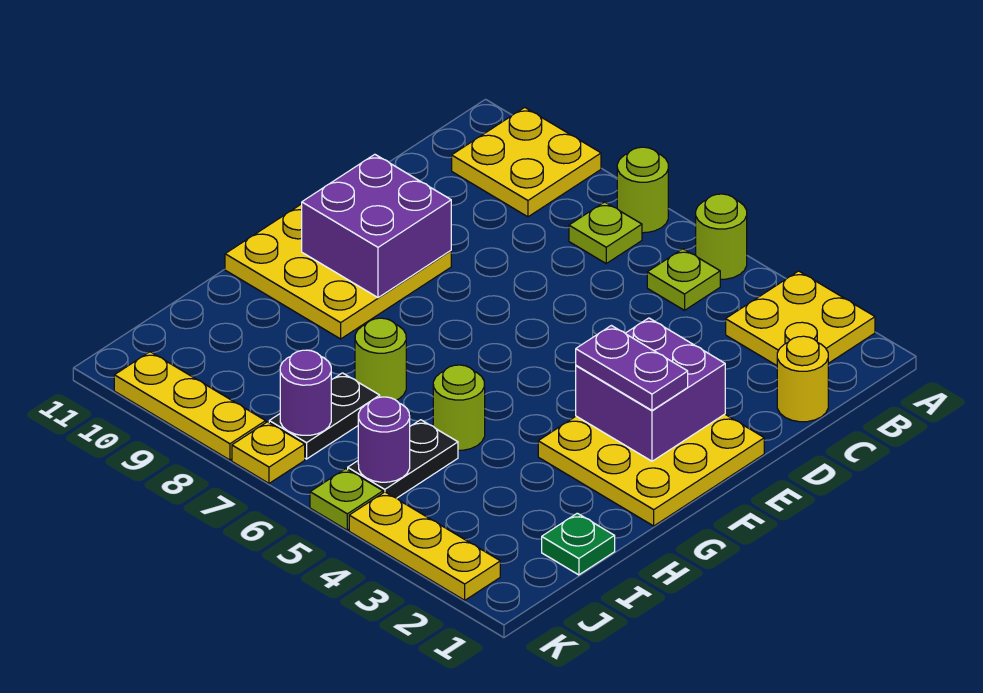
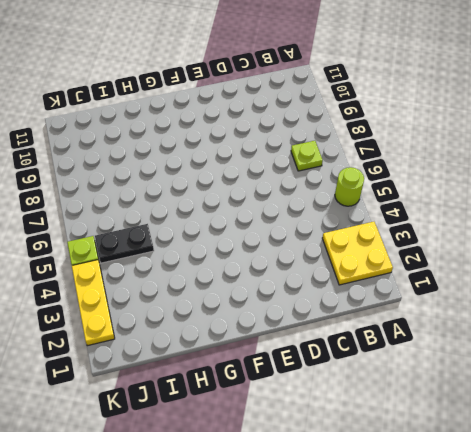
none -> lime round brick A7 level 1
none -> yellow plate A9:B10 level 1
none -> lime plate B5 level 1

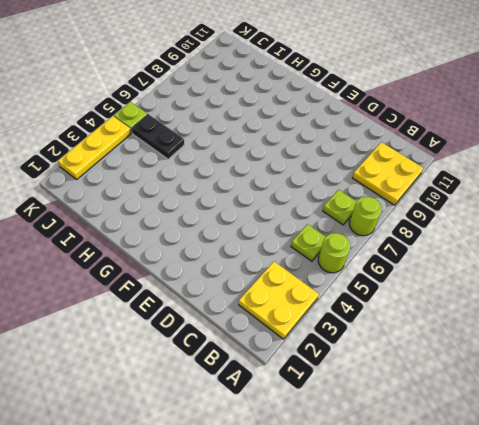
none -> yellow round brick C1 level 1
none -> yellow plate E1:G3 level 1
none -> yellow plate E9:G11 level 1

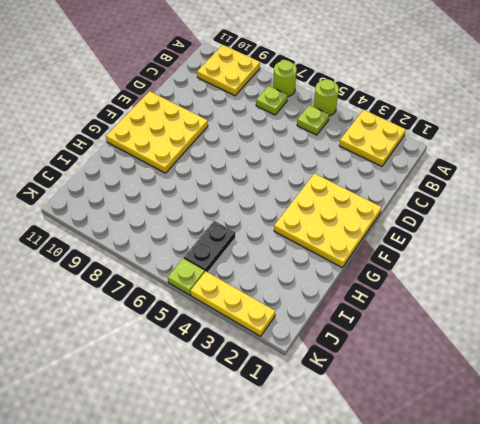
none -> yellow round brick C1 level 1
none -> lime round brick H5 level 1
none -> lime round brick H7 level 1

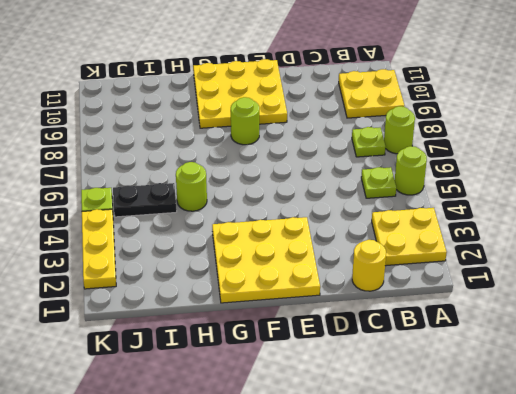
lime round brick F8 level 1 -> lime round brick H7 level 1
none -> green plate I1 level 1
none -> black plate I7:J7 level 1
none -> yellow plate K7 level 1

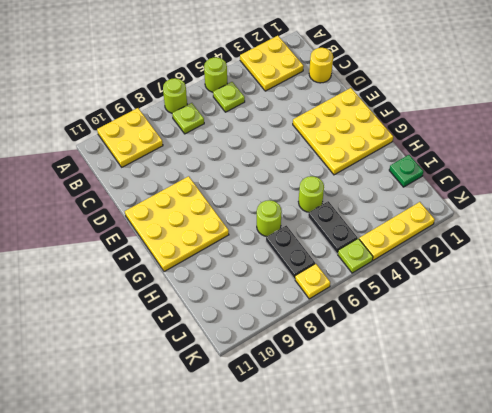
none -> yellow plate K8:K10 level 1
none -> purple brick E2:F3 level 2
none -> purple brick E9:F10 level 2

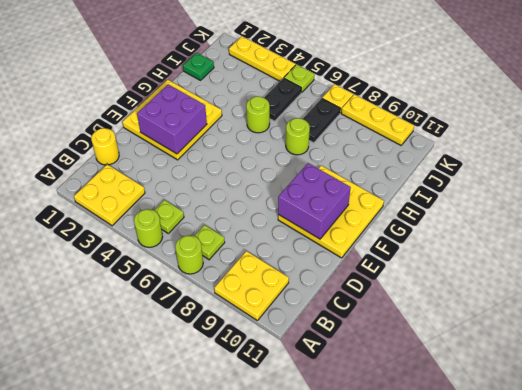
none -> purple round brick J5 level 2
none -> purple round brick J7 level 2
none -> purple plate F2:F3 level 3

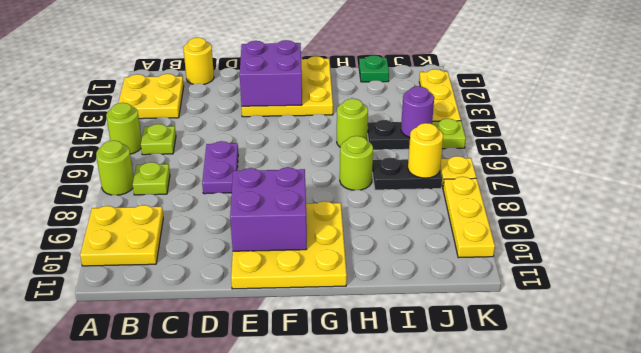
purple plate D6:D7 level 1 -> purple plate F2:F3 level 3
yellow round brick J7 level 2 -> purple round brick J7 level 2

